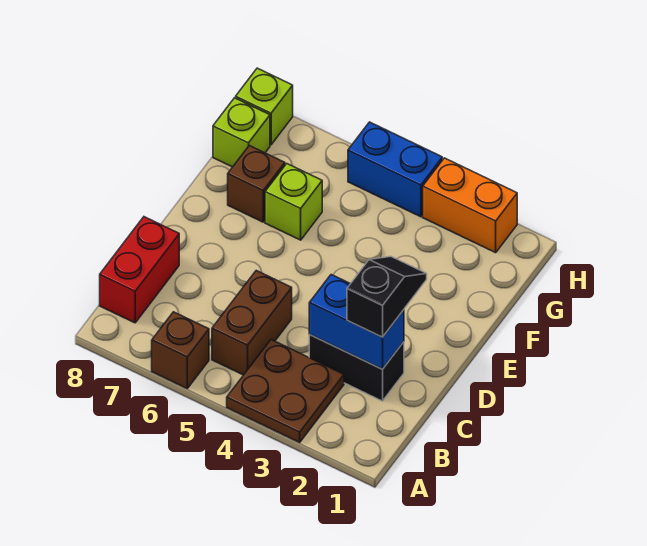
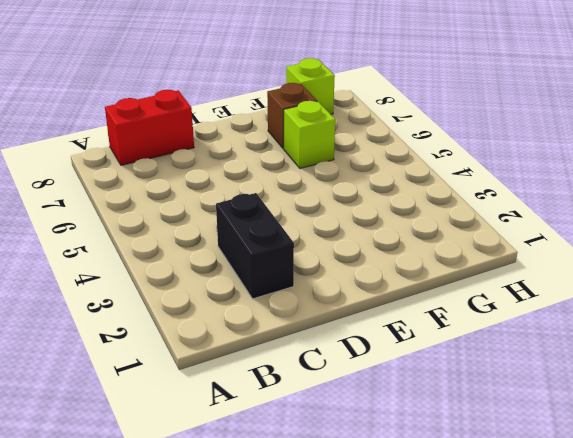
none -> brown plate A3:B4 level 1
none -> brown brick A6 level 1
none -> brown brick B5:C5 level 1

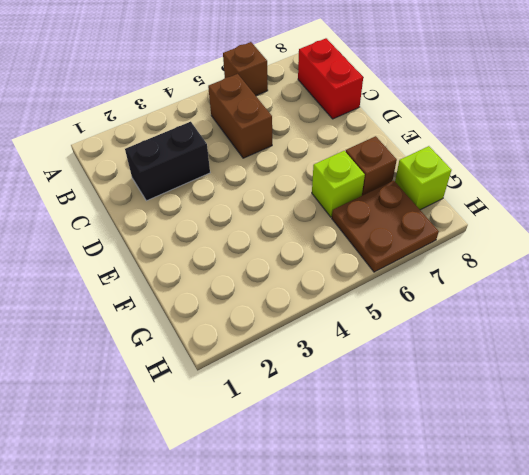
brown plate G6:H7 level 1 -> brown plate A3:B4 level 1
none -> orange brick H2:H3 level 1
none -> blue brick H4:H5 level 1
none -> lime brick H8 level 1

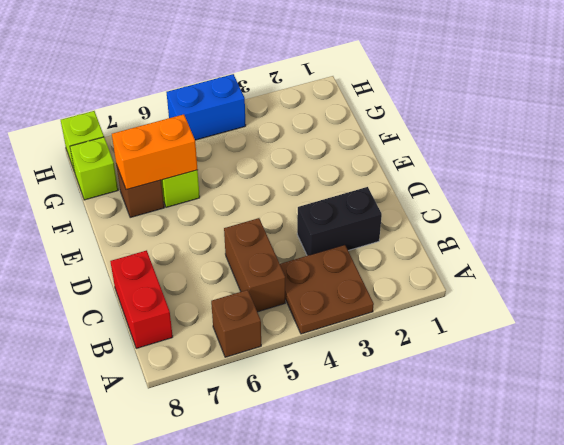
orange brick F6:F7 level 2 -> orange brick H2:H3 level 1
none -> blue brick C2:C3 level 2
none -> black slope C2:D2 level 3 top C

